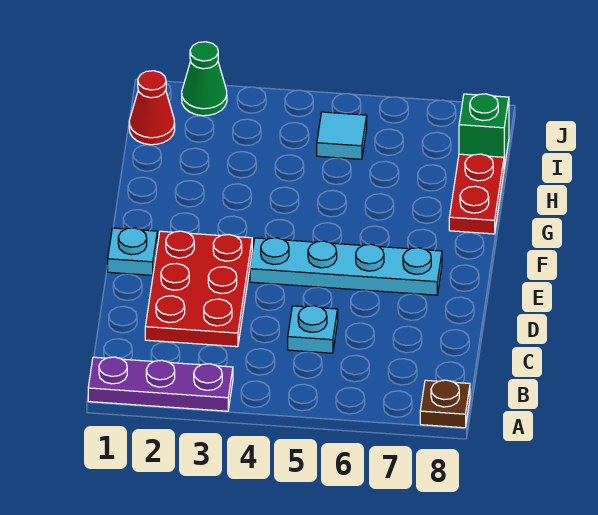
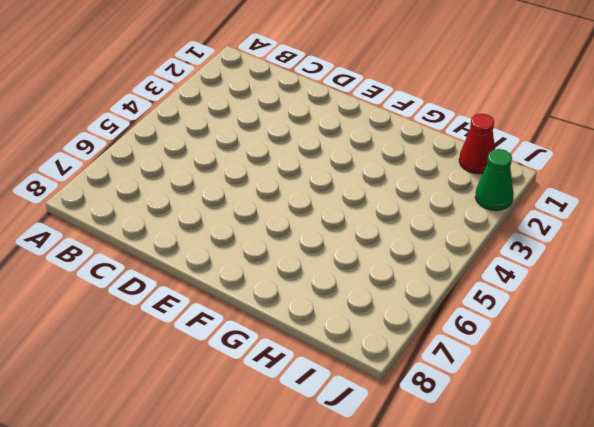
none -> purple plate A1:A3 level 1
none -> brown plate A8 level 1

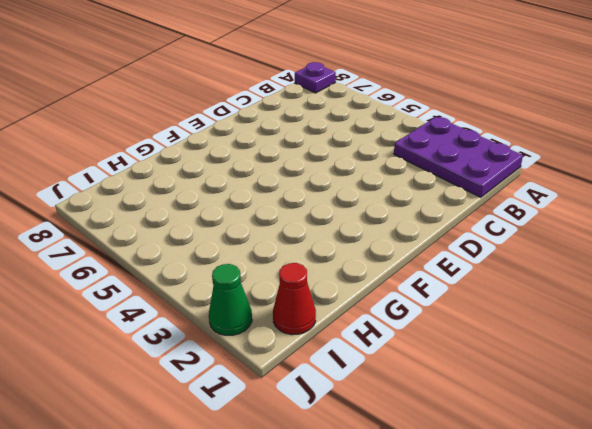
purple plate A1:B3 level 1 -> purple plate A1:A3 level 1
purple plate A8 level 1 -> brown plate A8 level 1
none -> red plate C2:E3 level 1
none -> cyan plate C5 level 1

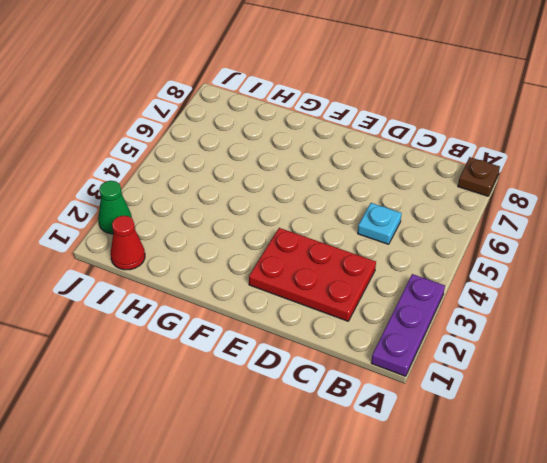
none -> cyan plate E1 level 1
none -> cyan plate E4:E7 level 1

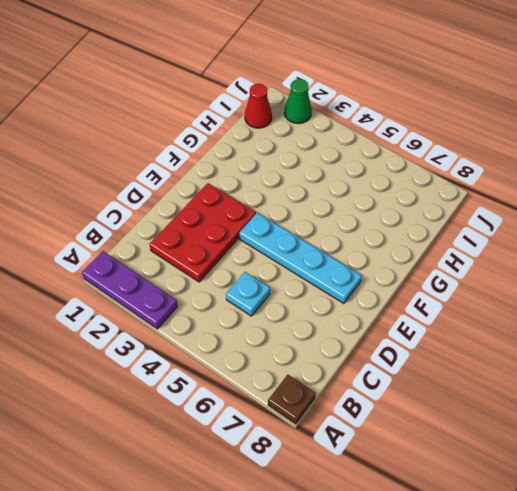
none -> cyan plate E1 level 1
none -> red plate G8:H8 level 1

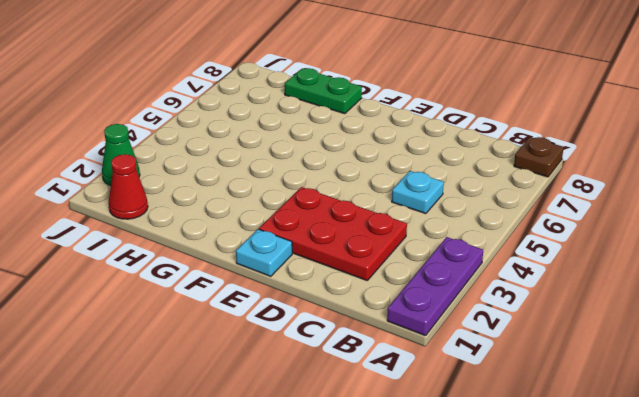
green plate G8:H8 level 1 -> red plate G8:H8 level 1
none -> cyan plate E4:E7 level 1
none -> cyan tile I5 level 1

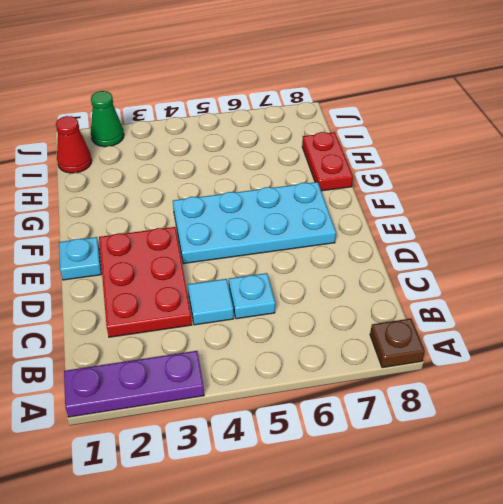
cyan tile C4 level 1 -> cyan tile I5 level 1
cyan plate E4:F7 level 1 -> cyan plate E4:E7 level 1
none -> green brick I8 level 1

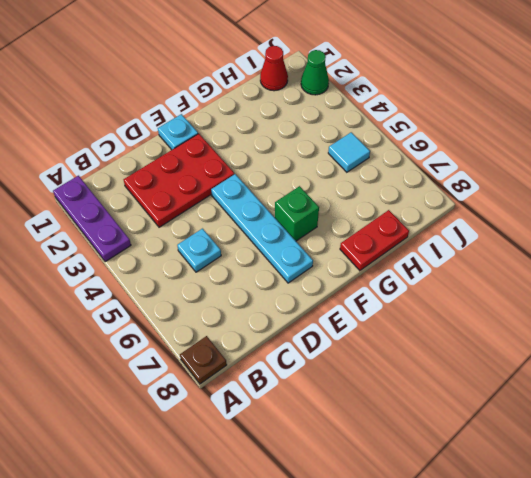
green brick F6 level 1 -> green brick I8 level 1

